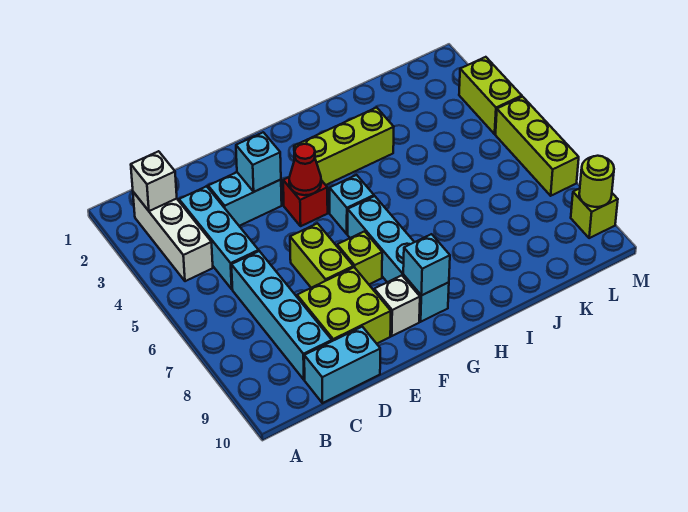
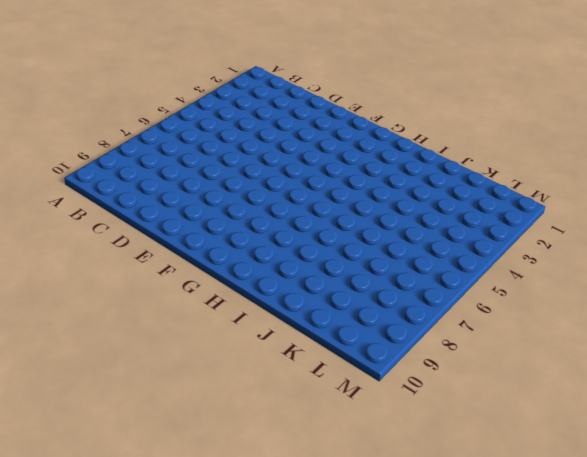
none -> white brick B2:B4 level 1
none -> cyan brick C3:C5 level 1
none -> cyan brick C6:C9 level 1

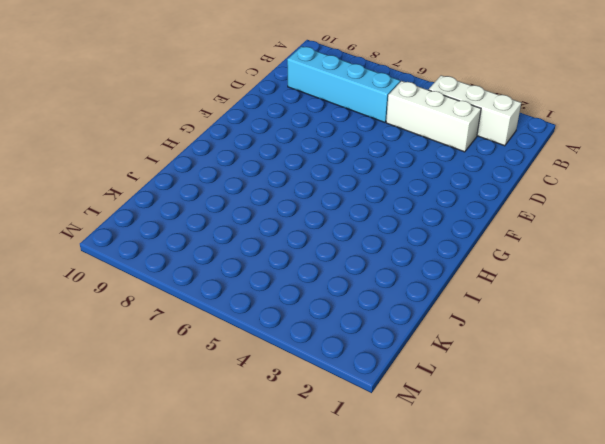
white brick C3:C5 level 1 -> cyan brick C3:C5 level 1
none -> cyan brick C10:D10 level 1
none -> cyan brick D3:E3 level 1
none -> lime brick D8:E9 level 1

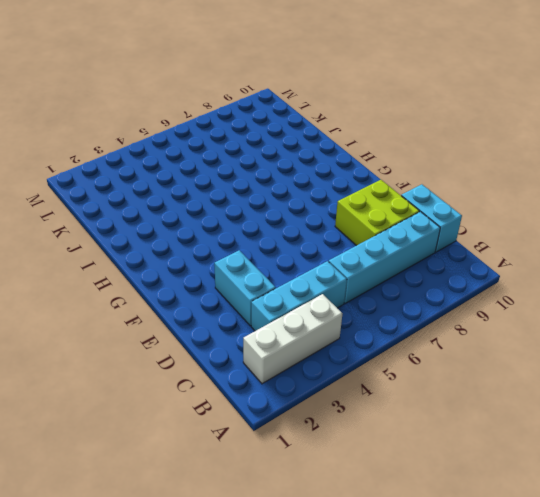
none -> lime brick E6:E7 level 1
none -> red brick F4 level 1
none -> lime brick F7 level 1

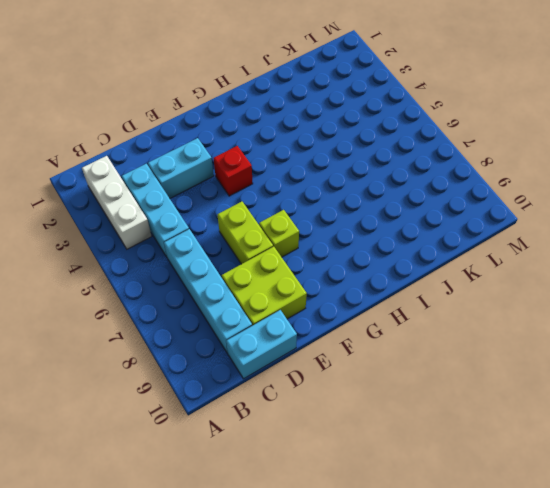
none -> white brick F9 level 1
none -> lime brick G3:I3 level 1
none -> cyan brick G5 level 1

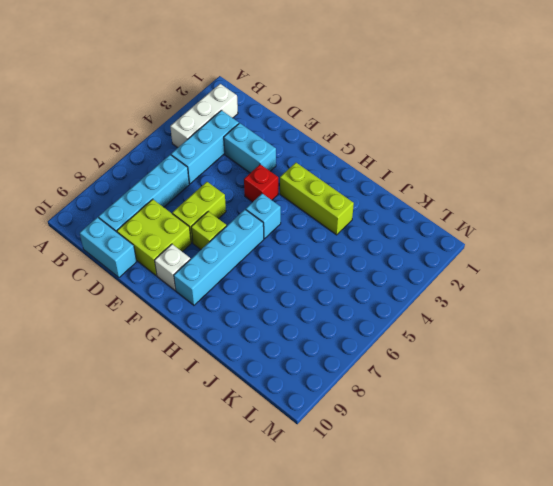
none -> lime brick M3:M4 level 1
none -> lime brick M5:M7 level 1
none -> lime brick M9 level 1

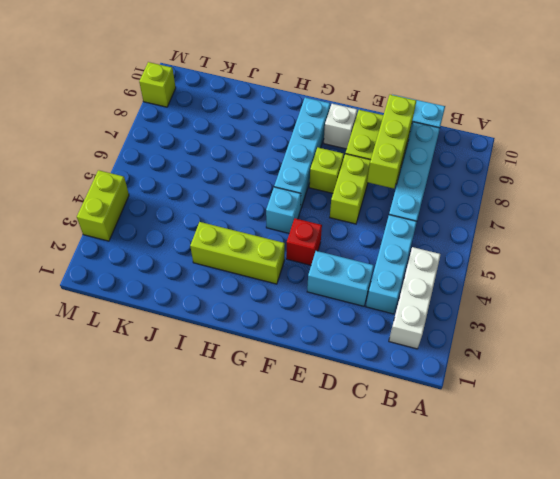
lime brick D7:D9 level 2 -> lime brick M5:M7 level 1
none -> white brick B2 level 2
none -> cyan brick E3 level 2
none -> red cone F4 level 2

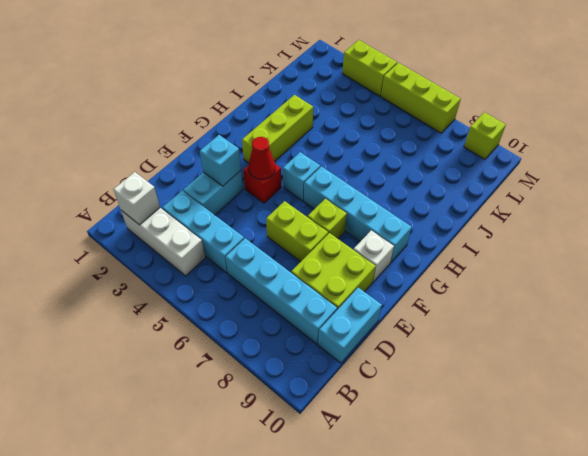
none -> cyan brick G9 level 2
none -> lime round brick M9 level 2

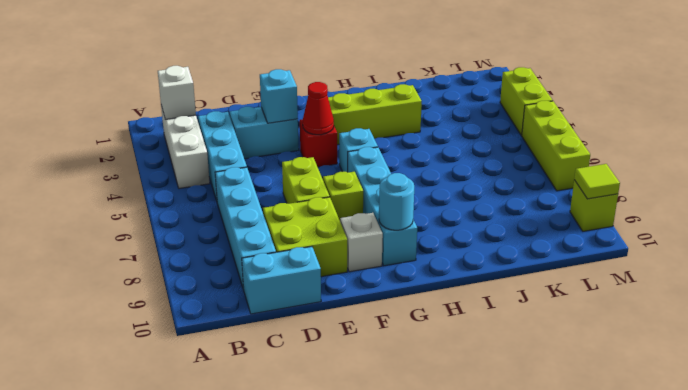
cyan round brick G9 level 2 -> cyan brick G9 level 2
lime tile M9 level 2 -> lime round brick M9 level 2

